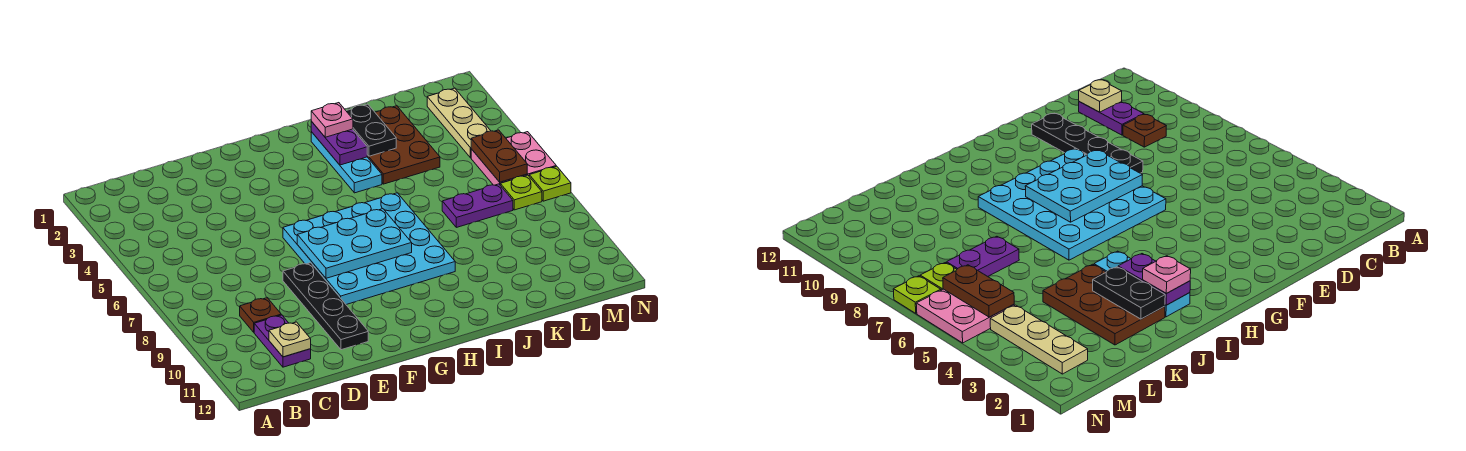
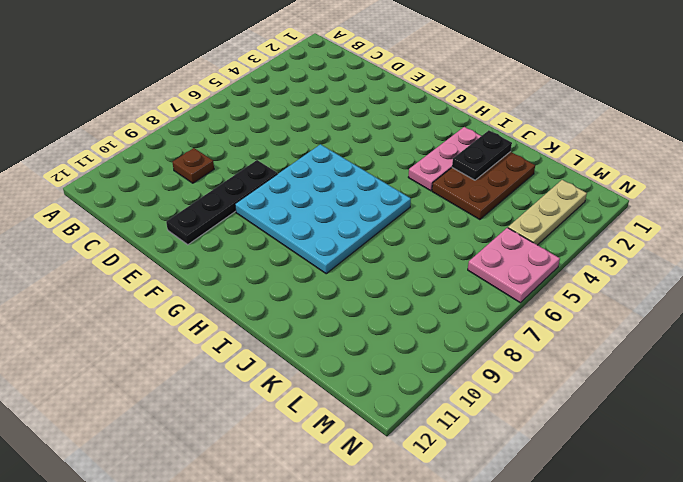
pink plate I2:I4 level 1 -> cyan plate I2:I4 level 1
none -> purple plate C10:C11 level 1
none -> purple plate K7:L7 level 1
none -> lime plate M7 level 1

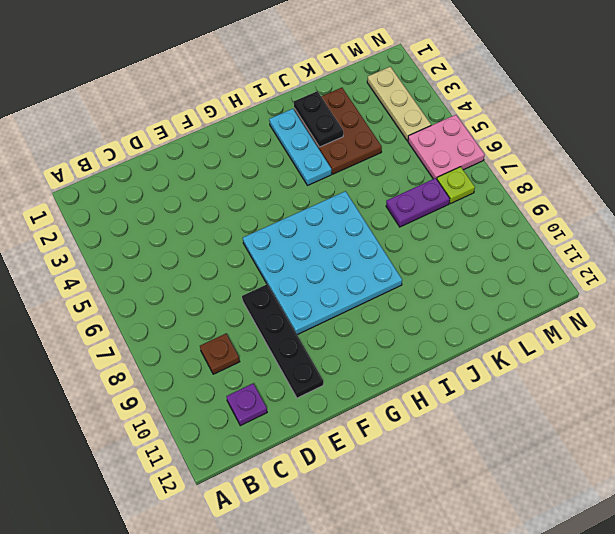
purple plate C11 level 1 -> purple plate C10:C11 level 1
none -> lime plate N7 level 1
none -> tan plate C11 level 2
none -> cyan plate F7:H8 level 2

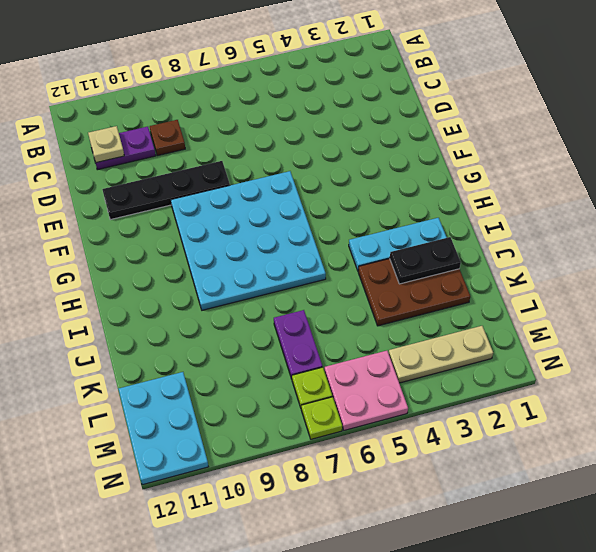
cyan plate L11:N12 level 1 -> cyan plate F7:H8 level 2
none -> purple plate I2:I3 level 2
none -> brown plate M5:M6 level 2
none -> pink plate I2 level 3

